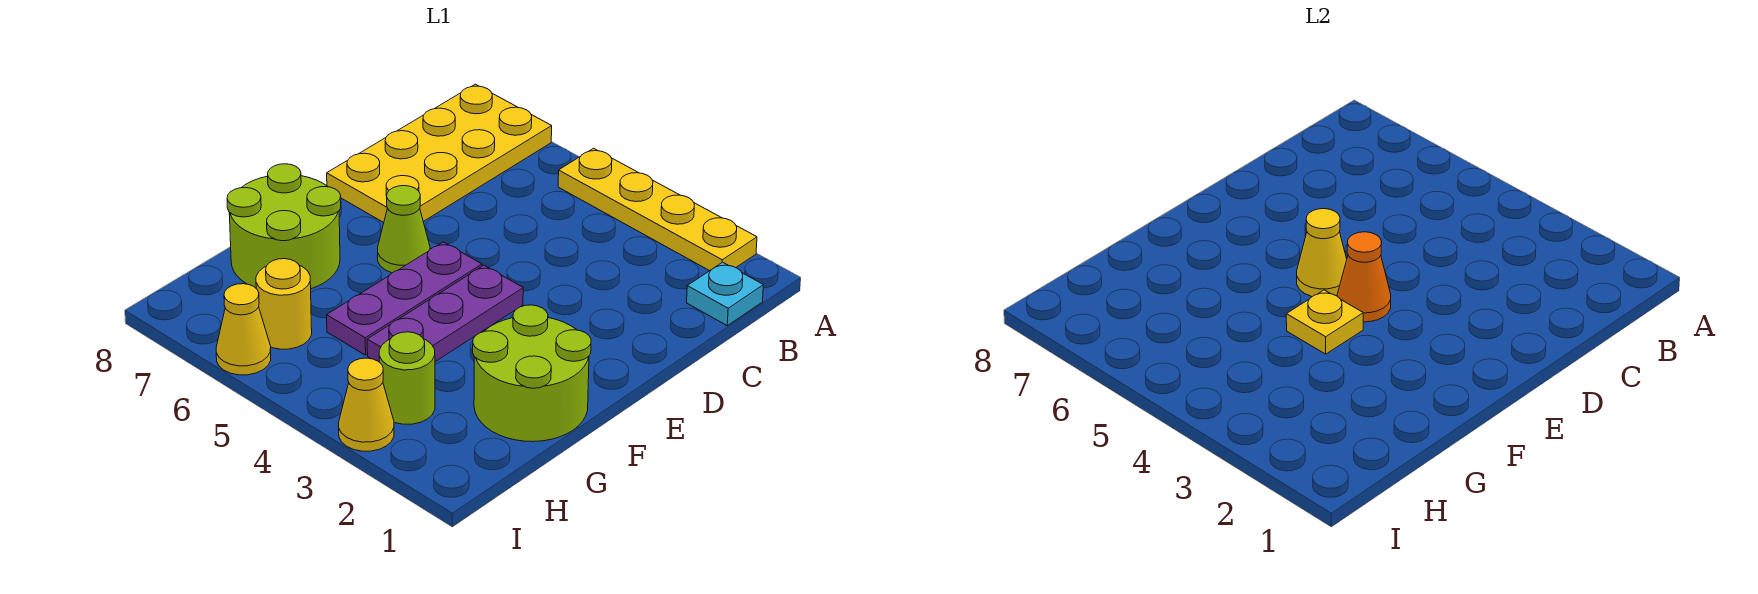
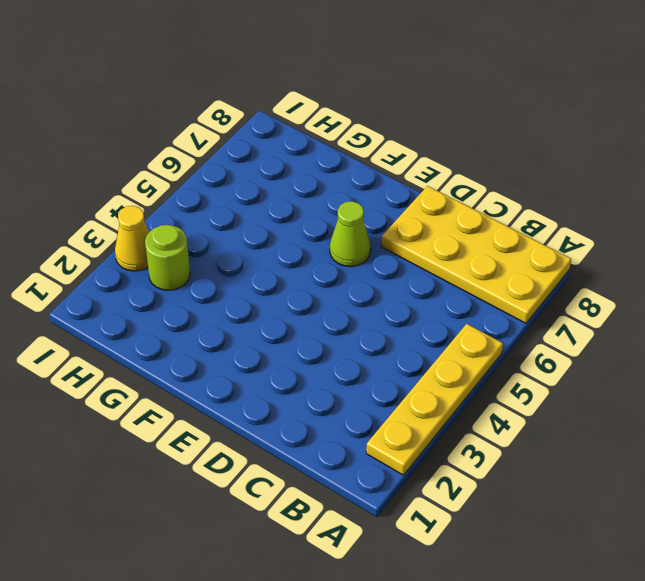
none -> cyan plate B1 level 1
none -> purple plate E4:G4 level 1
none -> purple plate E5:G5 level 1

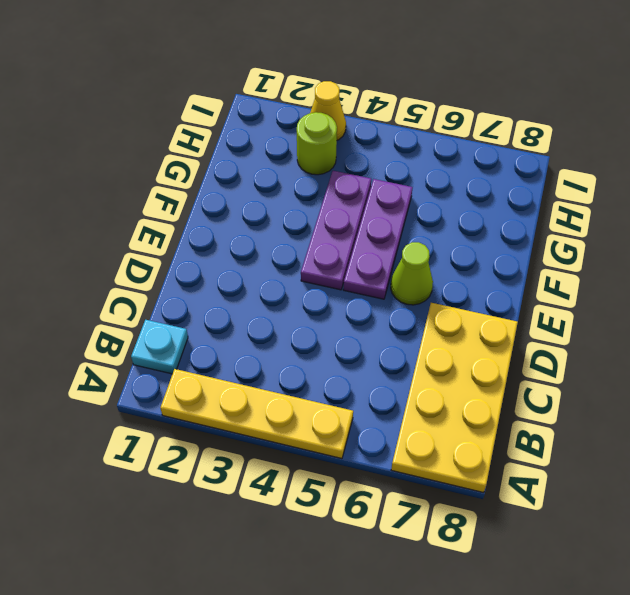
none -> lime round brick F1:G2 level 1
none -> lime round brick F7:G8 level 1
none -> yellow round brick H6 level 1

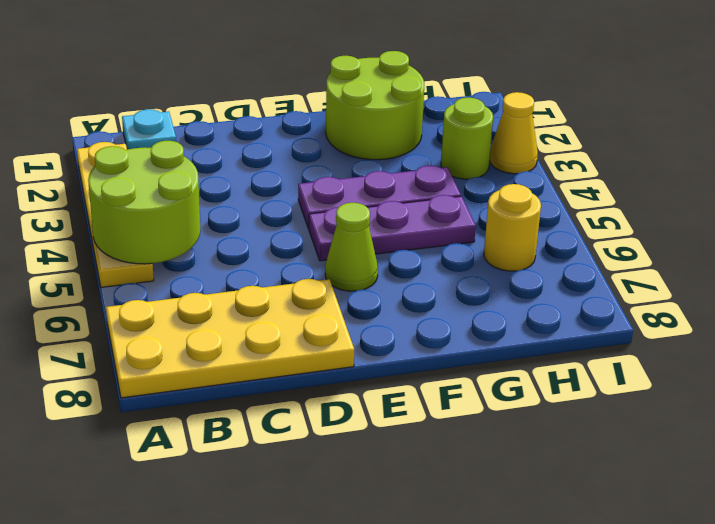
lime round brick A4:B5 level 2 -> lime round brick F7:G8 level 1
none -> yellow cone I6 level 1
none -> orange cone E4 level 2
none -> yellow cone E5 level 2

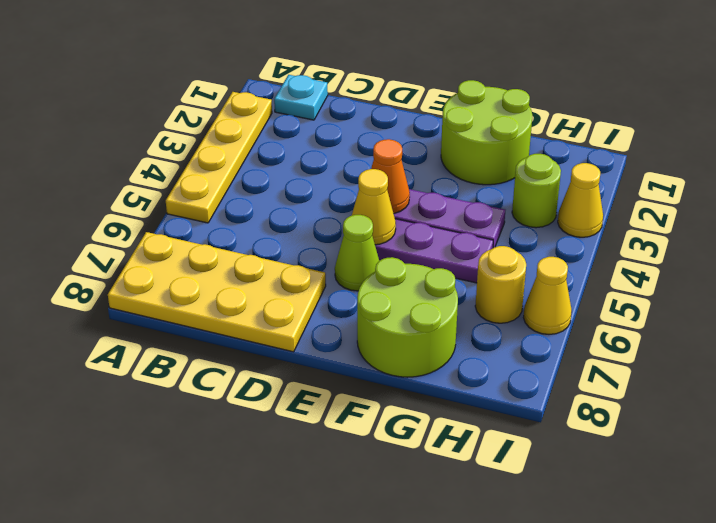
none -> yellow plate F4 level 2

